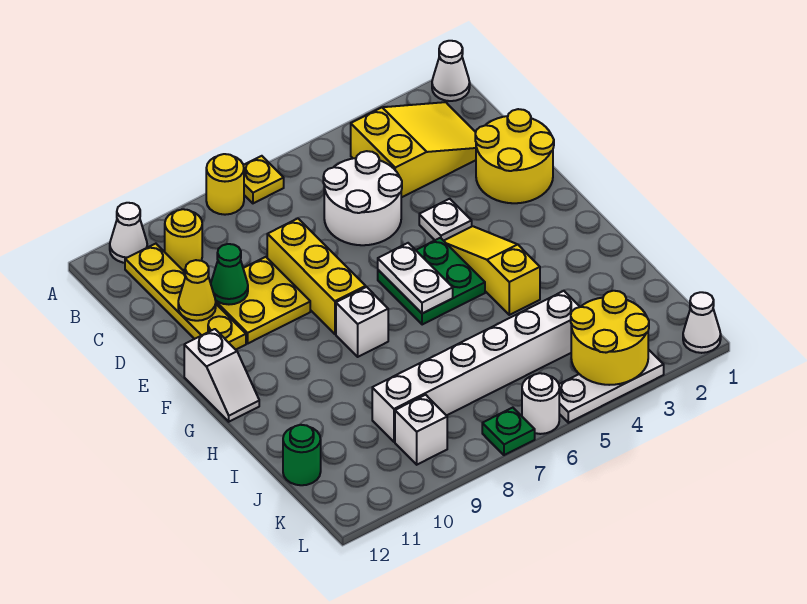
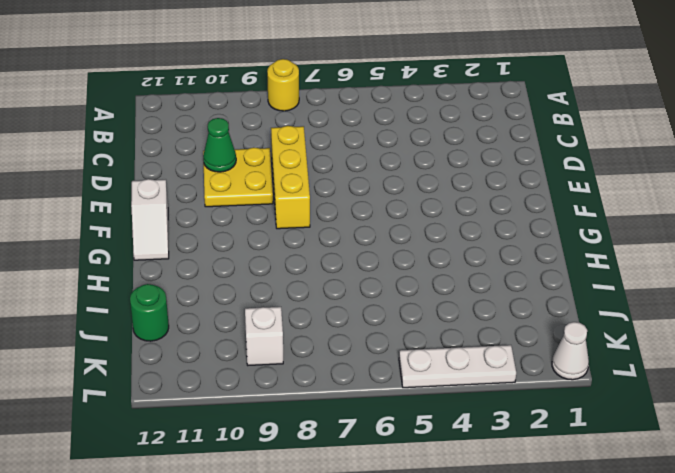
none -> white cone A1 level 1
none -> yellow plate A7 level 1
none -> white cone A11 level 1

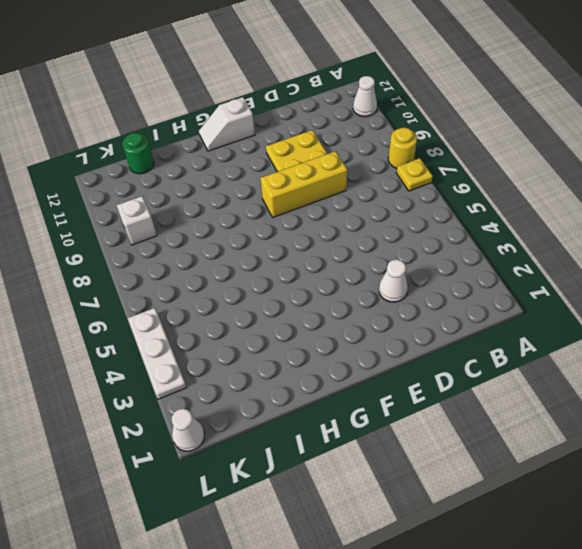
white cone D3 level 1 -> white cone A1 level 1
none -> yellow slope B2:C4 level 1 top 4
none -> yellow round brick B10 level 1
none -> yellow plate B11:E11 level 1

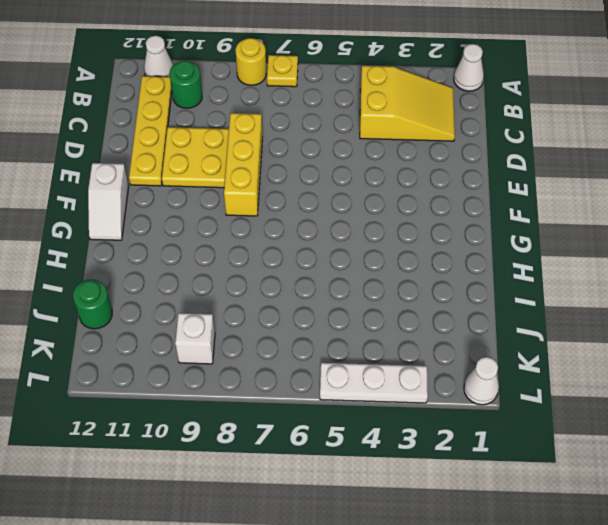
green round brick B10 level 1 -> yellow round brick B10 level 1
none -> white round brick C5:D6 level 1
none -> yellow round brick D1:E2 level 1
none -> white plate E4 level 1

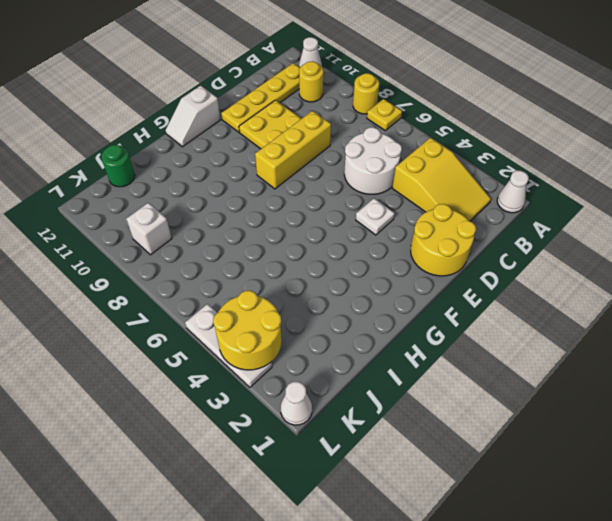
none -> yellow slope F4:H4 level 1 top H
none -> green plate F5:G6 level 1
none -> white brick G8 level 1

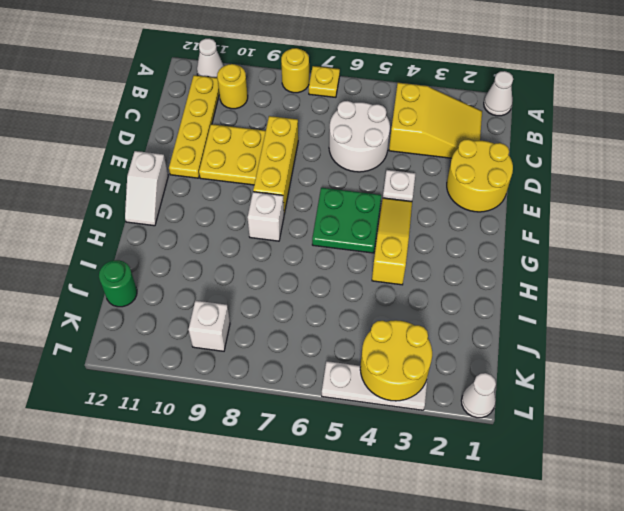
none -> white brick J4:J9 level 1
none -> white round brick L6 level 1
none -> green plate L7 level 1

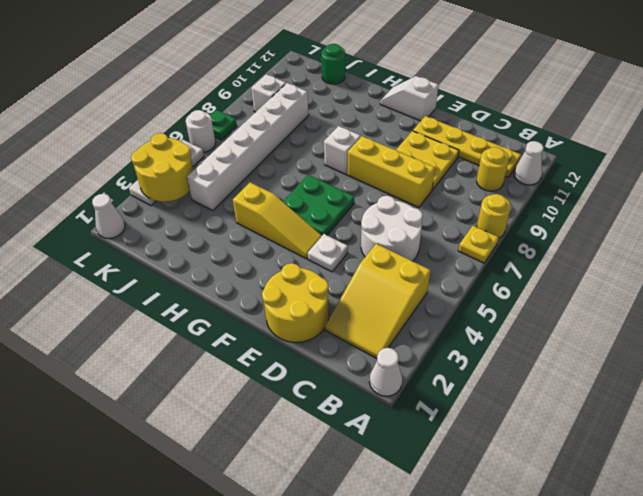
none -> green cone D10 level 2
none -> yellow cone D11 level 2
none -> white plate F6:G6 level 2

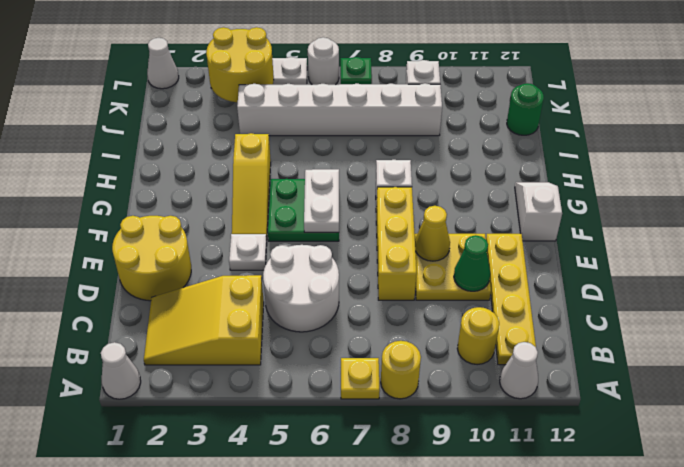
yellow cone E9 level 2 -> yellow cone D11 level 2

